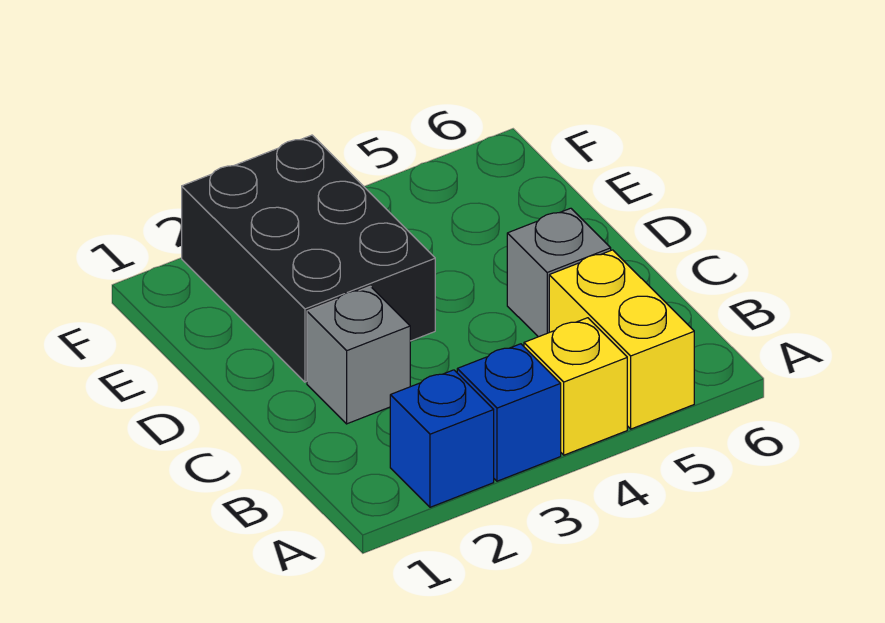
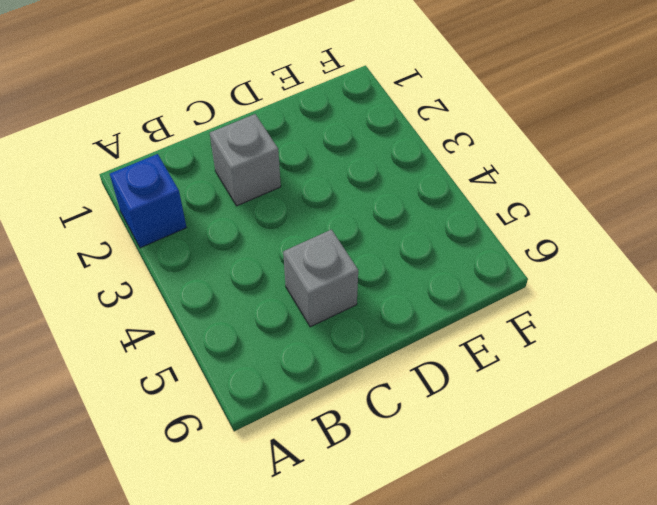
none -> blue brick A3 level 1
none -> yellow brick A4 level 1

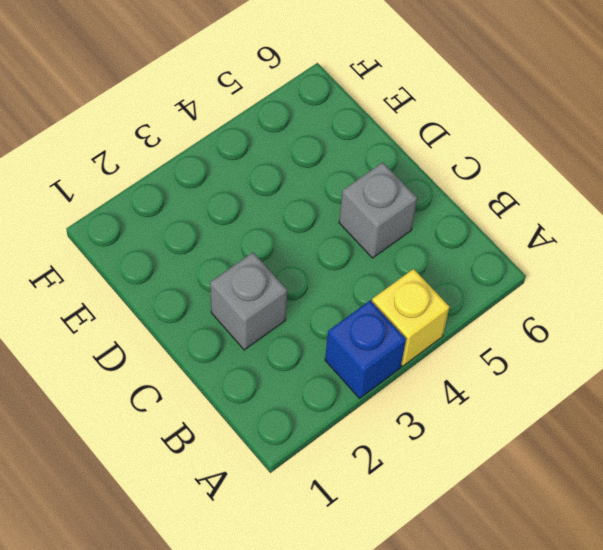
none -> blue brick A2 level 1
none -> yellow brick A5:B5 level 1

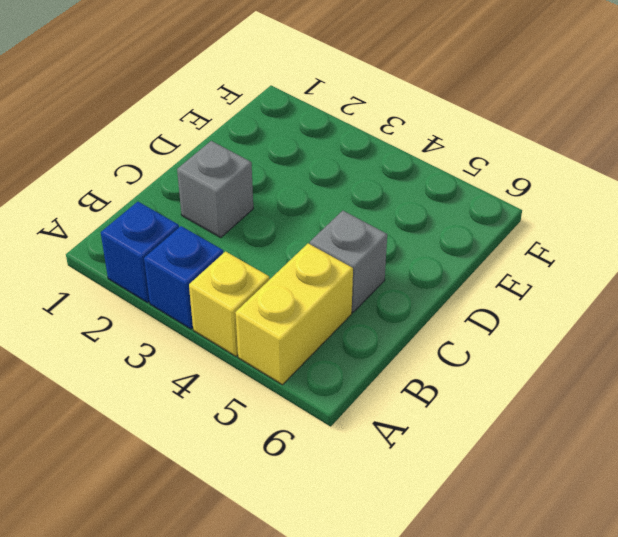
none -> black brick D2:F3 level 1

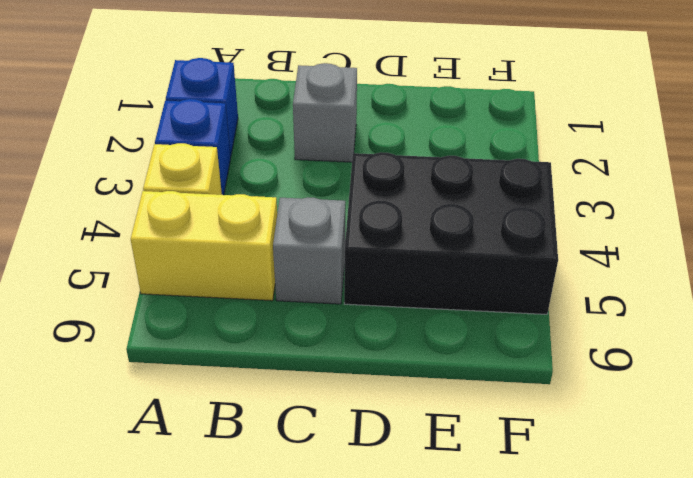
black brick D4:F5 level 1 -> black brick D2:F3 level 1

